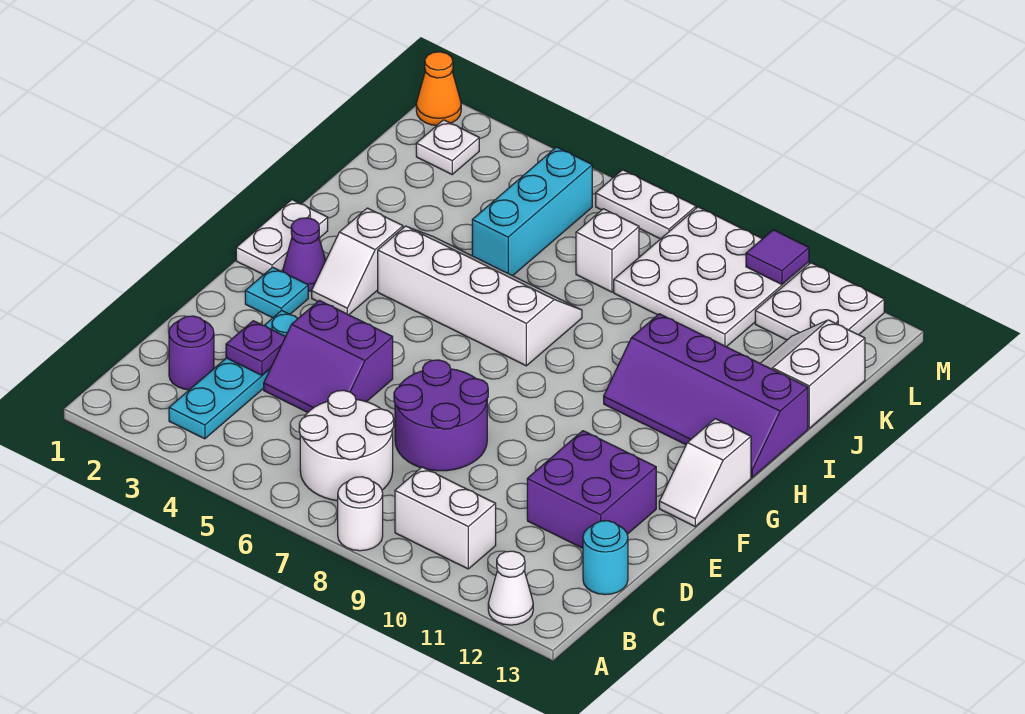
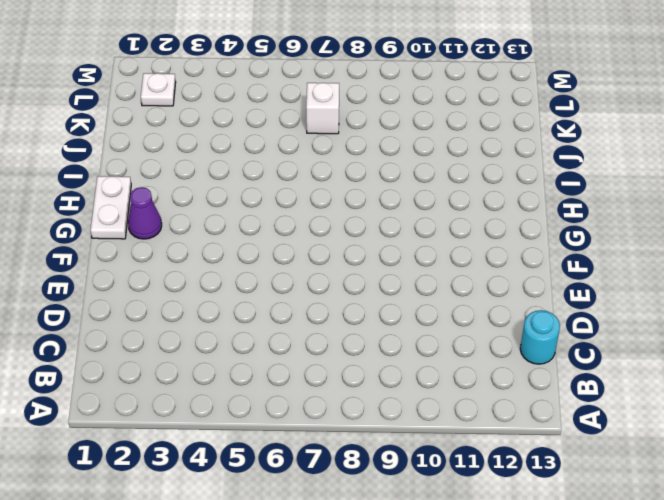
none -> white round brick A8 level 1
none -> white cone A12 level 1
none -> cyan plate B3:E3 level 1

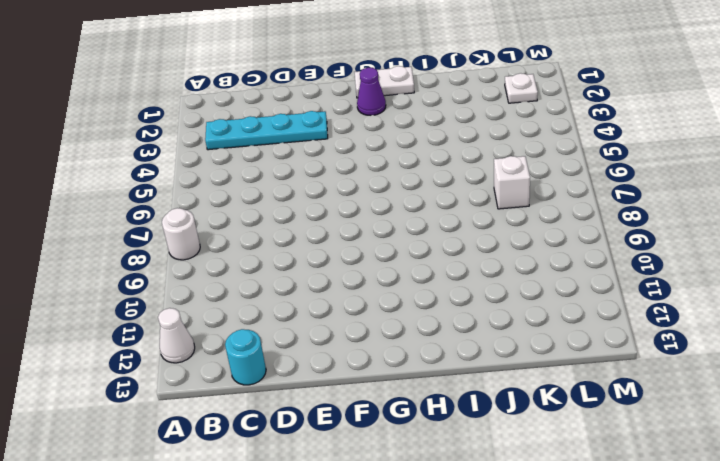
none -> white round brick B6:C7 level 1
none -> white brick B9:B10 level 1
none -> purple round brick C2 level 1

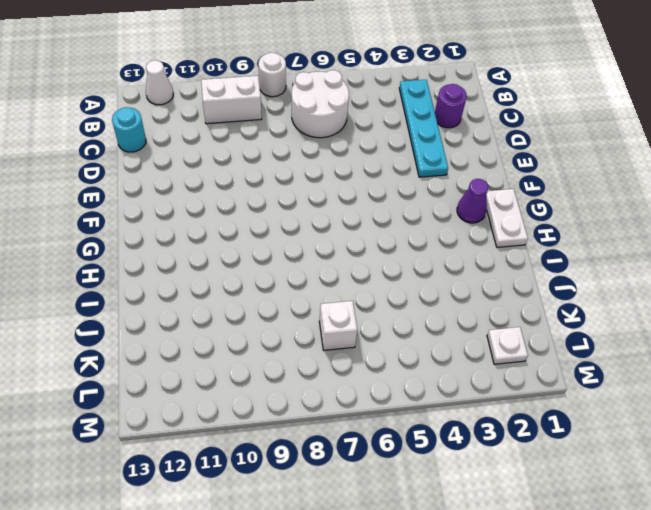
none -> purple slope D4:E5 level 1 top E
none -> purple round brick D7:E8 level 1
none -> purple brick D11:E12 level 1

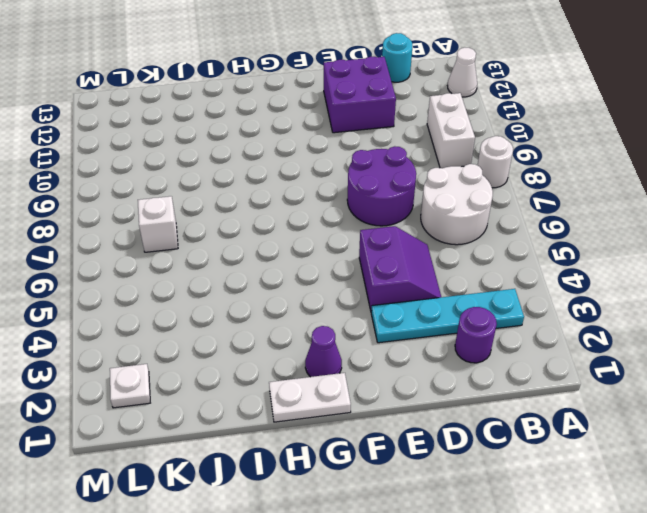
none -> cyan plate F2 level 1
none -> white slope F13:G13 level 1 top G
none -> white slope G3:H3 level 1 top H

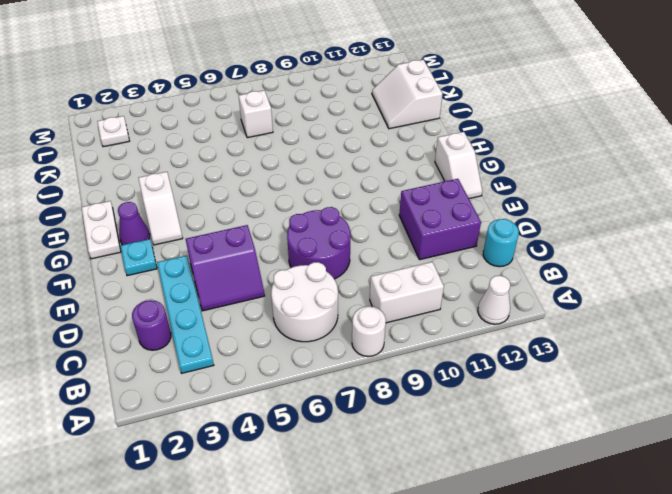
none -> white slope H4:I7 level 1 top H
none -> purple slope H10:I13 level 1 top I
none -> cyan brick J5:L5 level 1

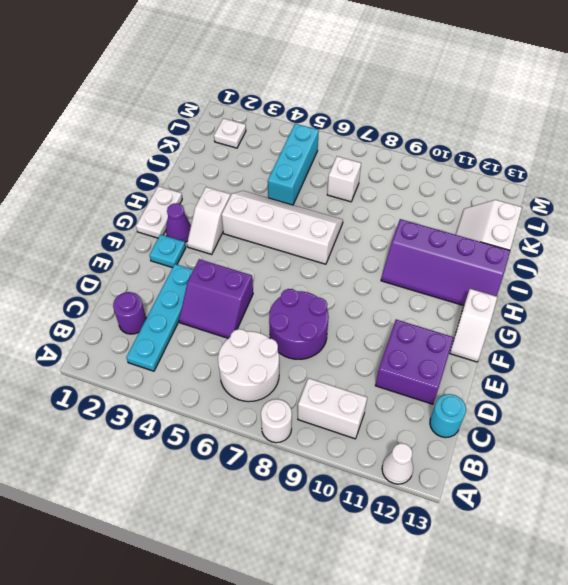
none -> white plate K8:M10 level 1
none -> white plate L11:M12 level 1
none -> orange cone M1 level 1

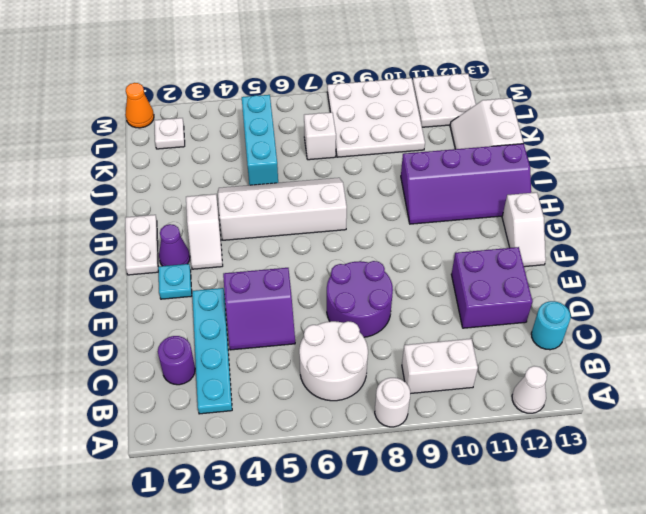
none -> white plate M6:M7 level 1
none -> purple plate D3 level 2
none -> purple tile M10 level 2

